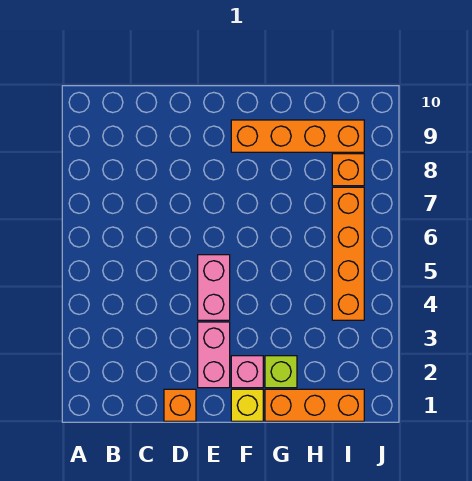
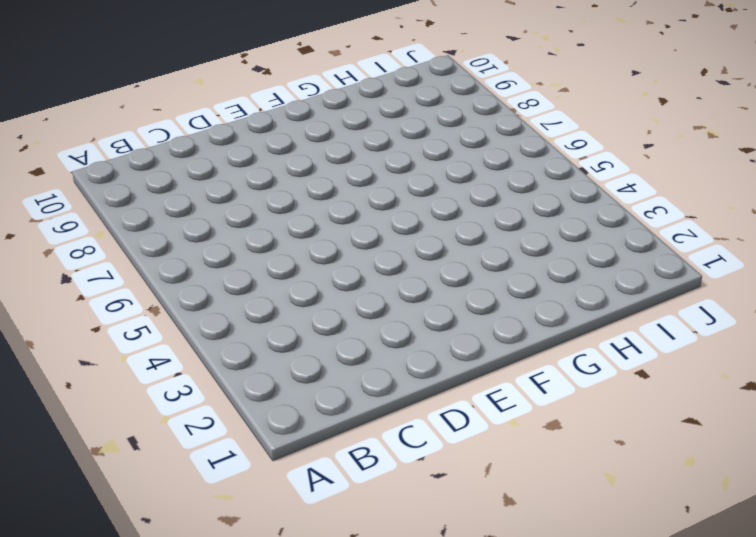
none -> orange brick D1 level 1
none -> pink brick E2:E3 level 1

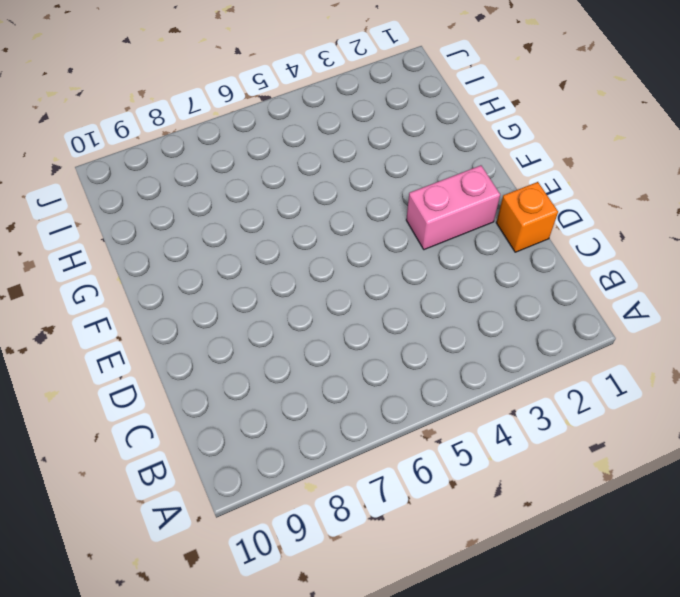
none -> pink brick E4:E5 level 1
none -> yellow brick F1 level 1

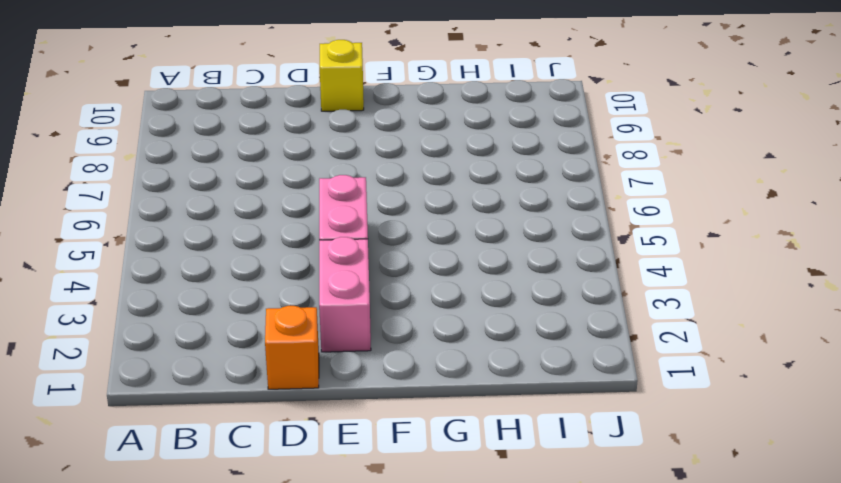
yellow brick E10 level 1 -> yellow brick F1 level 1
none -> pink brick F2 level 1
none -> orange brick F9:I9 level 1

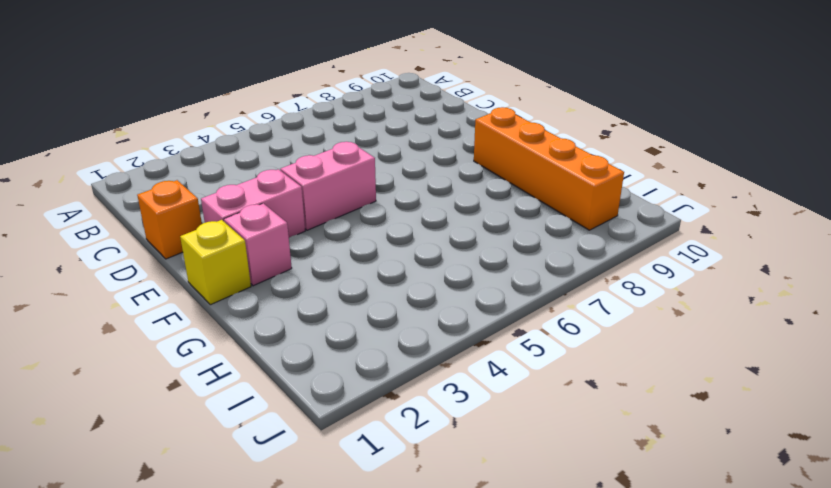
none -> orange brick G1:I1 level 1
none -> lime brick G2 level 1

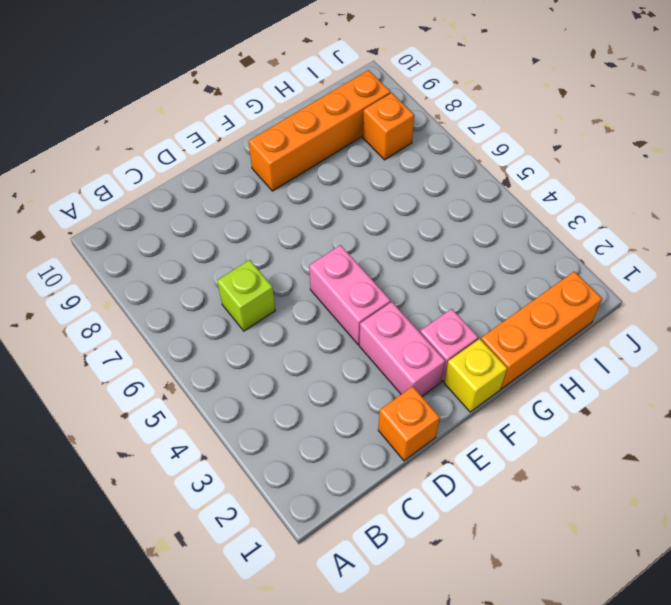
lime brick C6 level 1 -> lime brick G2 level 1
none -> orange brick I4:I7 level 1

